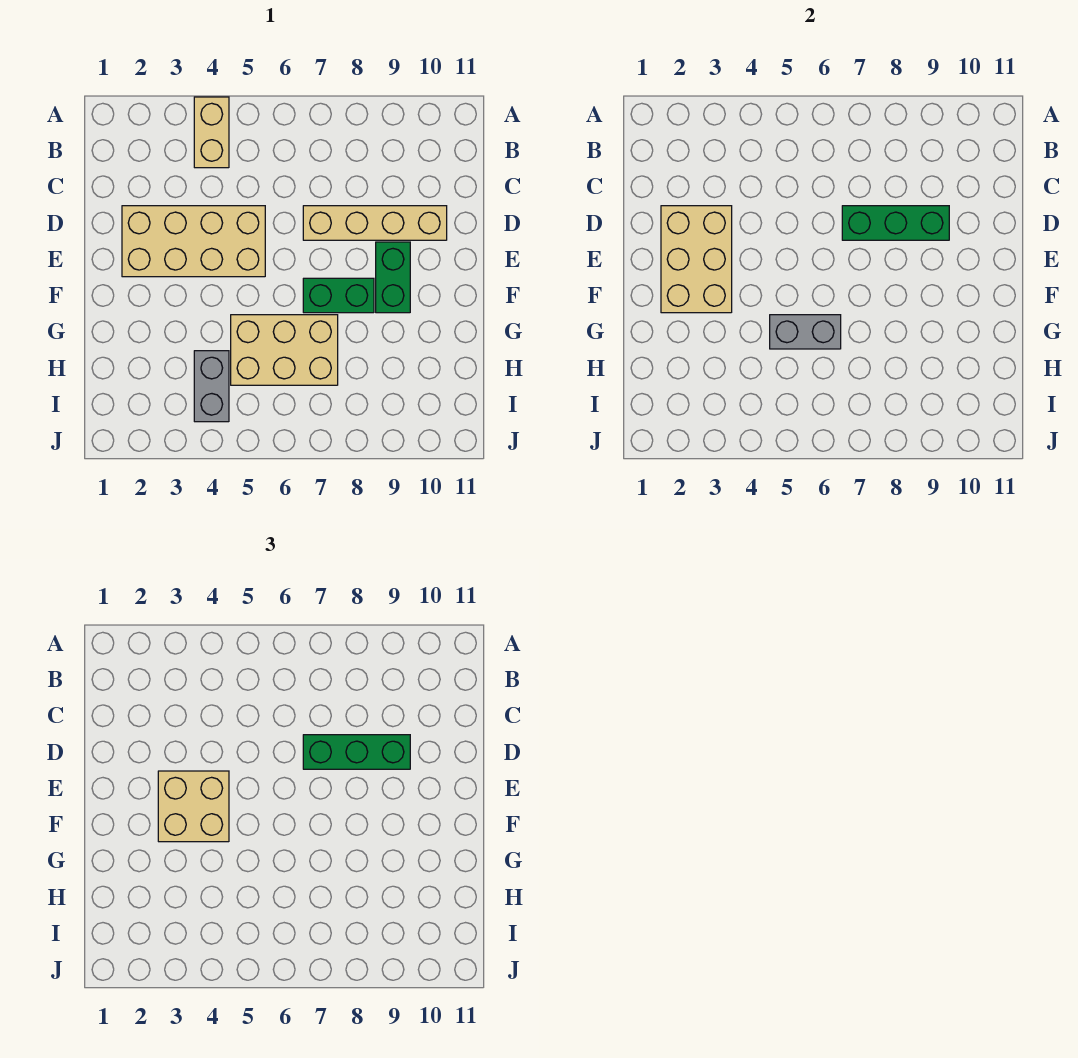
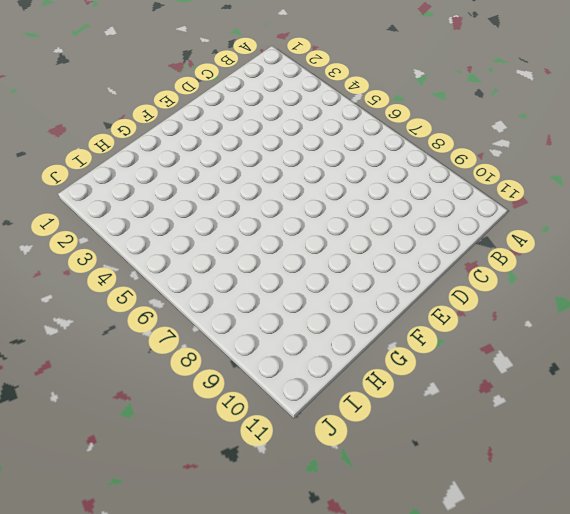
none -> tan brick A4:B4 level 1
none -> tan brick D2:E5 level 1
none -> tan brick D7:D10 level 1

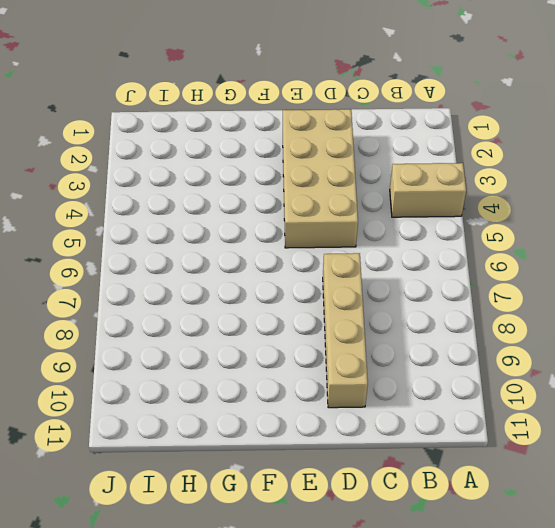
none -> green brick E9:F9 level 1
none -> green brick F7:F8 level 1
none -> tan brick G5:H7 level 1

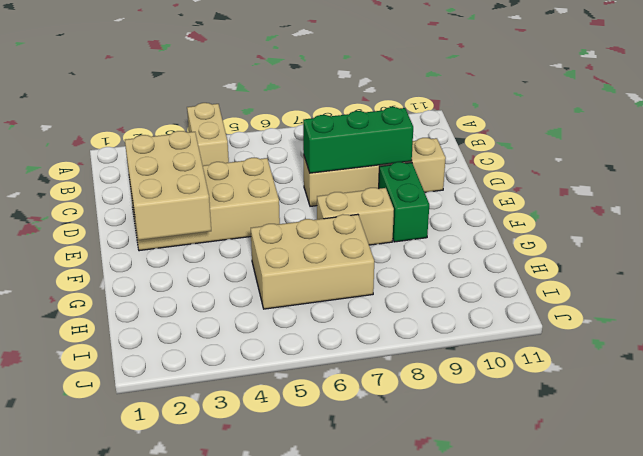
tan brick F7:F8 level 1 -> green brick F7:F8 level 1
none -> grey brick H4:I4 level 1
none -> grey brick G5:G6 level 2
none -> green brick D7:D9 level 3

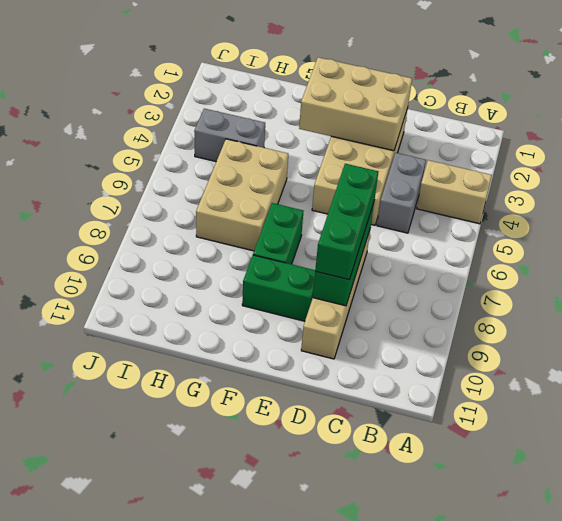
grey brick C4:C5 level 1 -> grey brick G5:G6 level 2
none -> tan brick E3:F4 level 3

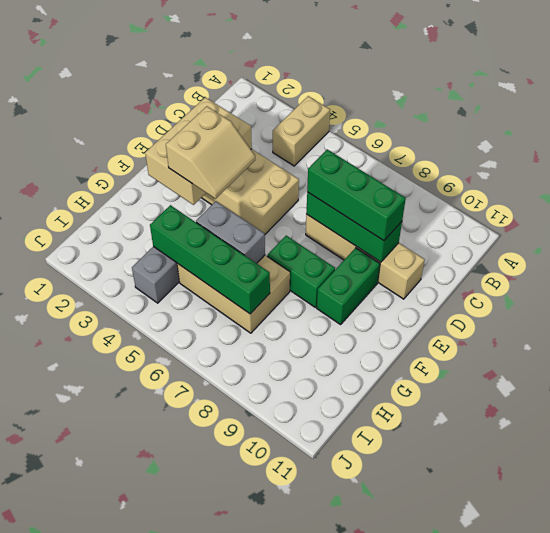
tan slope E3:F4 level 3 top 3 -> tan brick E3:F4 level 3
green brick H4:H7 level 2 -> none

